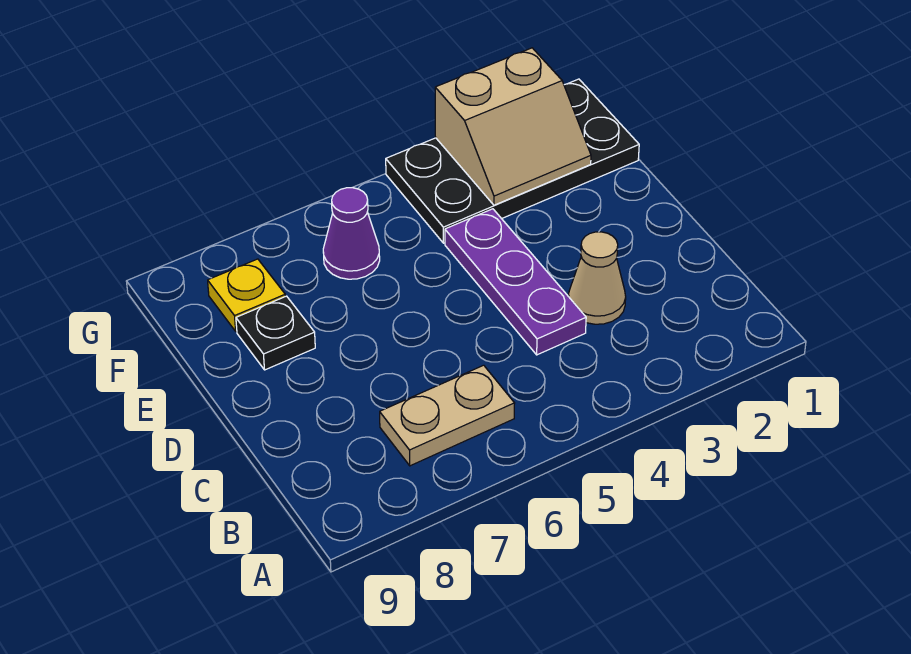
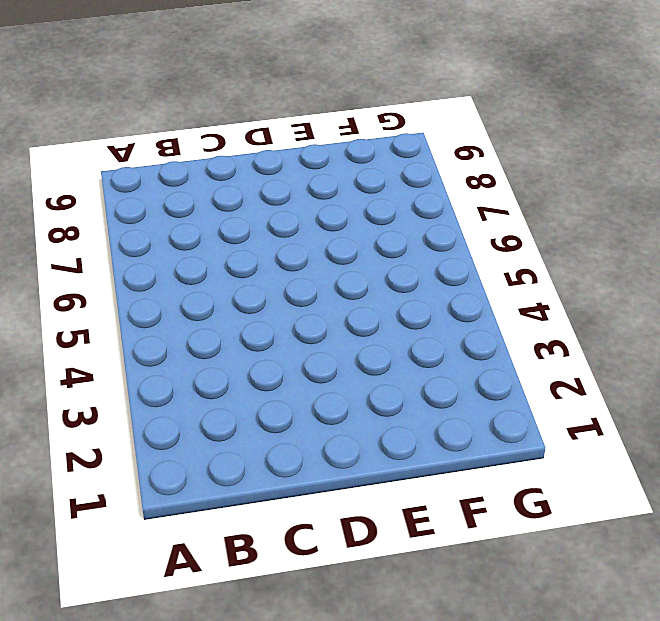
none -> tan plate B6:B7 level 1
none -> tan cone C3 level 1

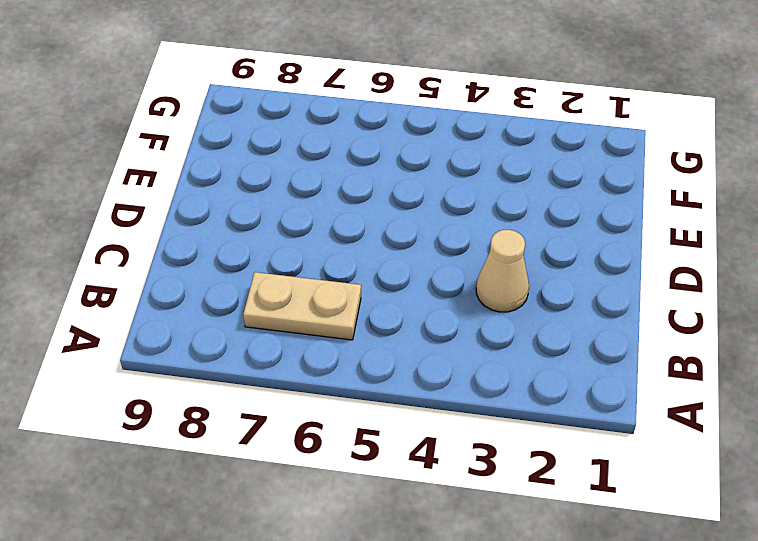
none -> purple plate C4:E4 level 1
none -> black plate E8 level 1

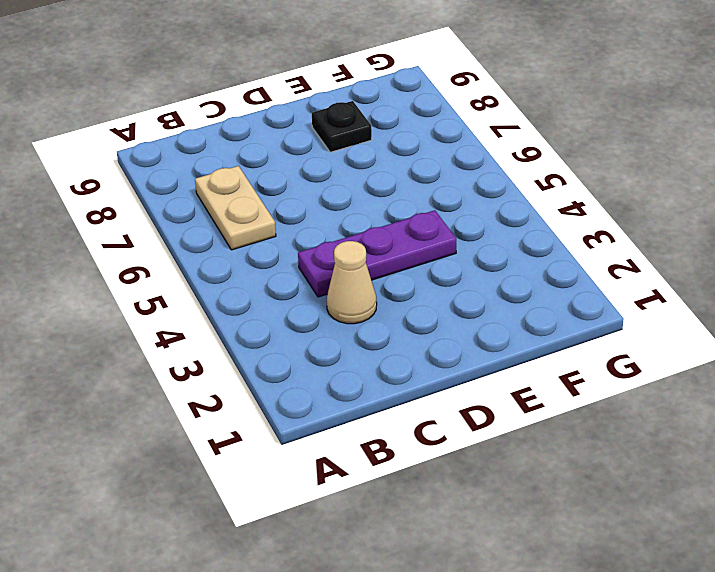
none -> black plate F1:G4 level 1
none -> purple cone F6 level 1

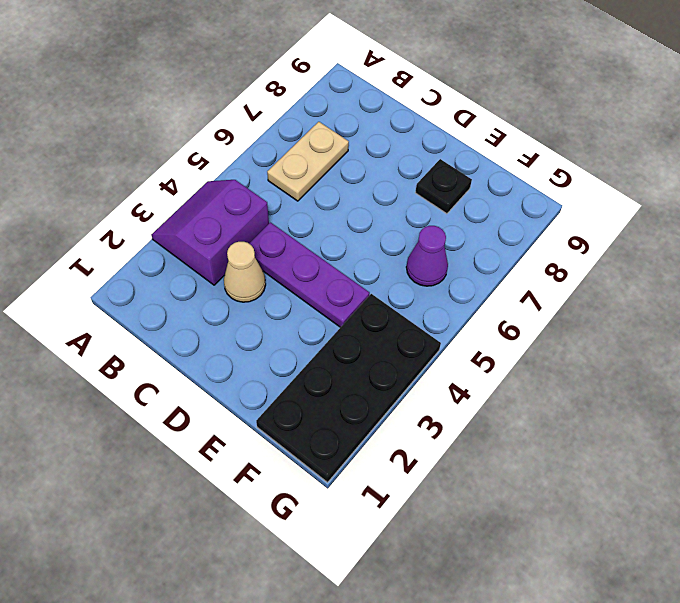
purple slope A3:B4 level 1 top B -> none
none -> yellow plate F8 level 1
none -> tan slope F2:G3 level 2 top G

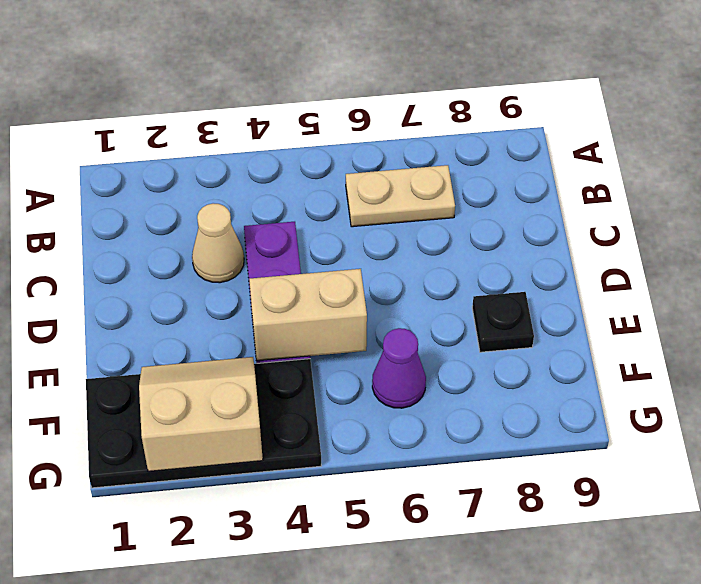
tan brick E4:E5 level 2 -> none
none -> yellow plate F8 level 1

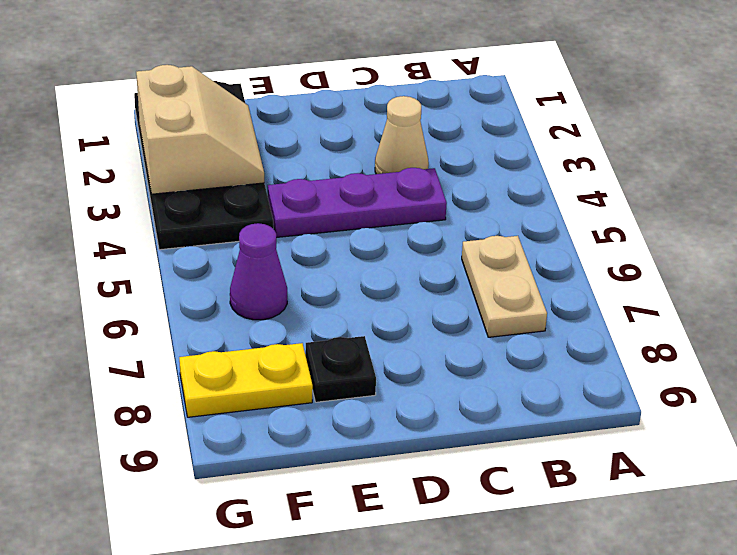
yellow plate F8:G8 level 1 -> yellow plate F8 level 1

